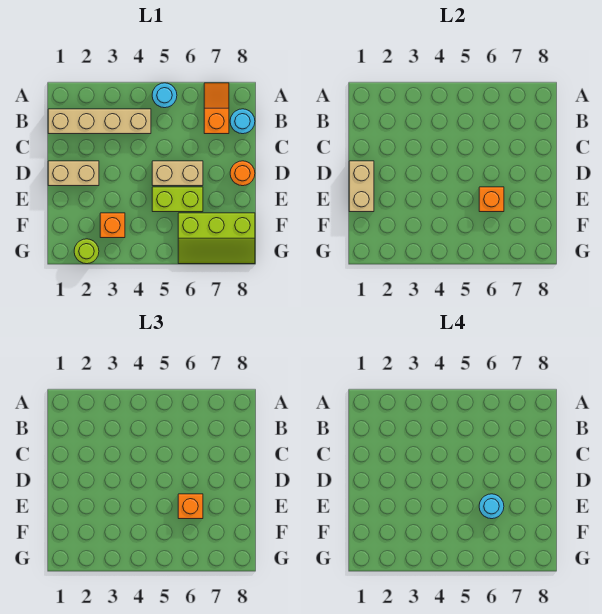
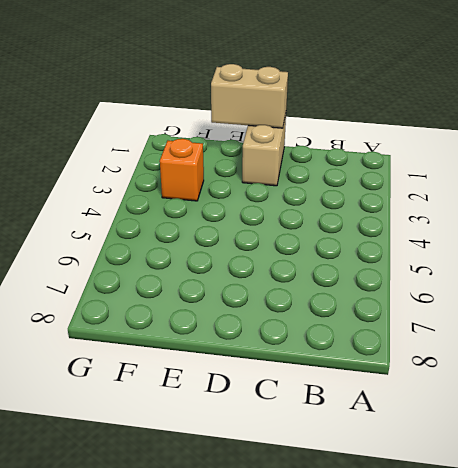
none -> cyan round brick A5 level 1
none -> orange slope A7:B7 level 1 top B
none -> tan brick B1:B4 level 1

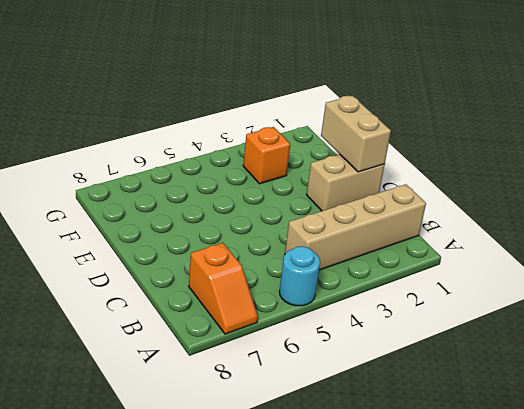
none -> cyan round brick B8 level 1
none -> tan brick D5:D6 level 1
none -> orange round brick D8 level 1

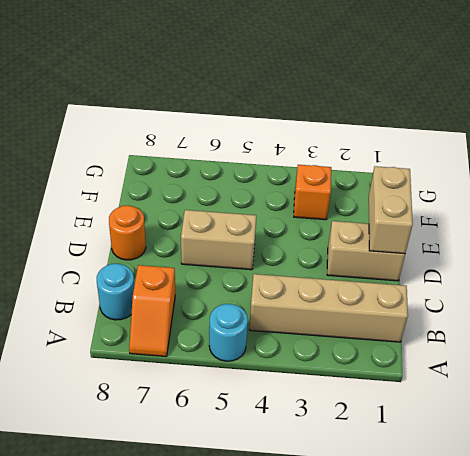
none -> lime brick E5:E6 level 1
none -> lime slope F6:G8 level 1 top F
none -> lime round brick G2 level 1

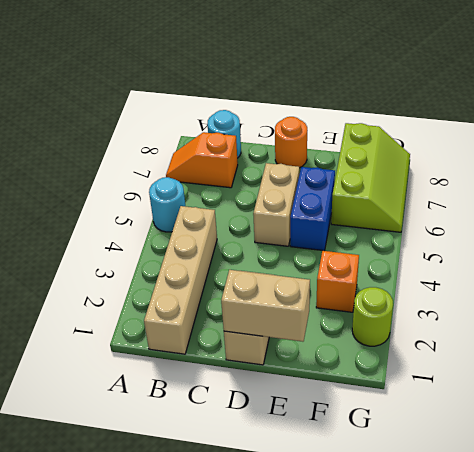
blue brick E5:E6 level 1 -> lime brick E5:E6 level 1
none -> orange brick E6 level 2
none -> orange brick E6 level 3
none -> cyan round brick E6 level 4

